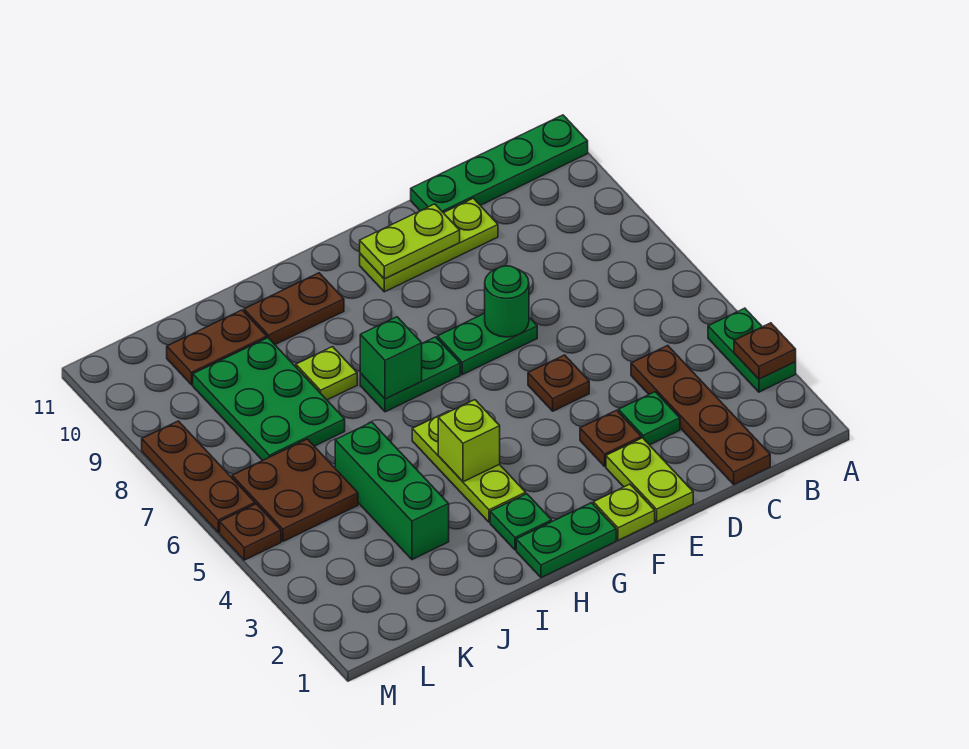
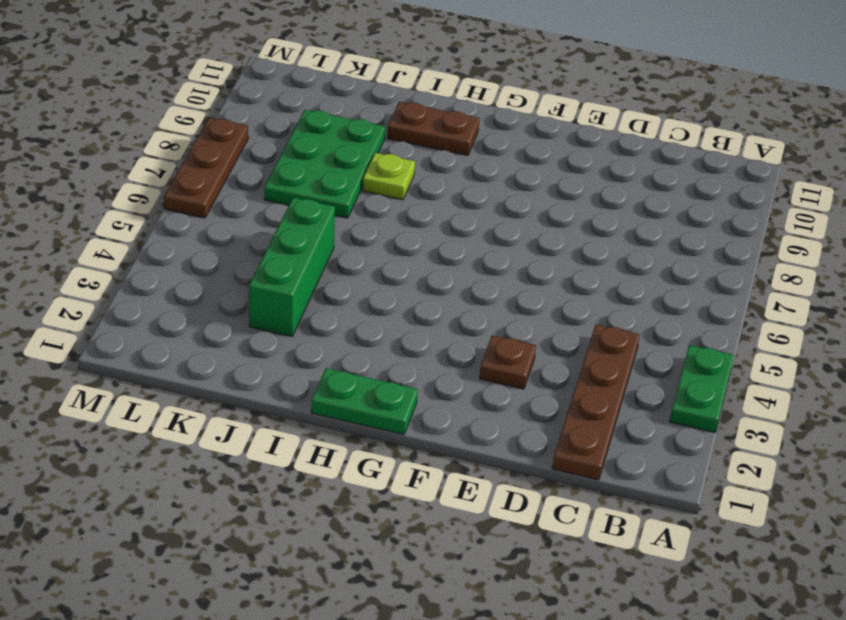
none -> green plate A11:D11 level 1
none -> green plate D3 level 1
none -> lime plate D10:F10 level 1

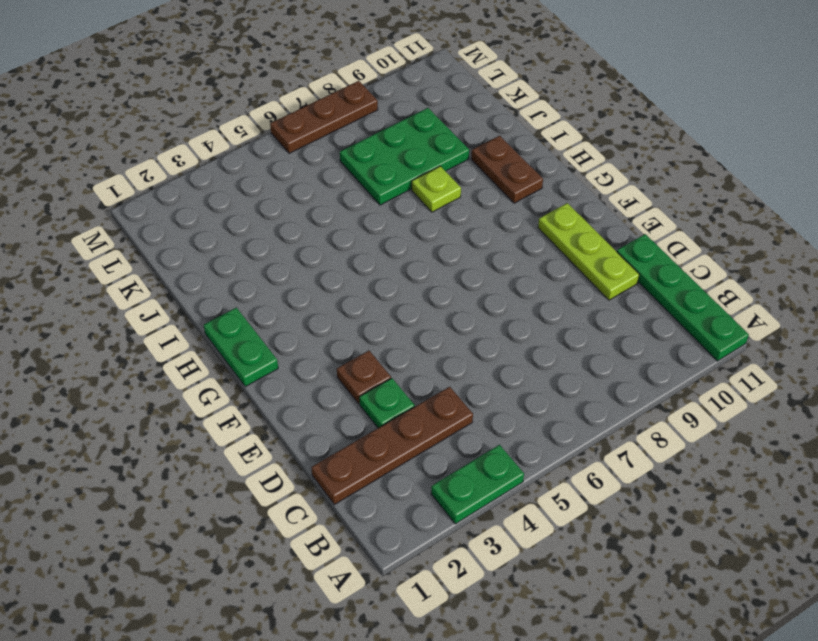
none -> lime plate E1:E2 level 1
none -> brown plate E5 level 1
none -> green plate E7:F7 level 1

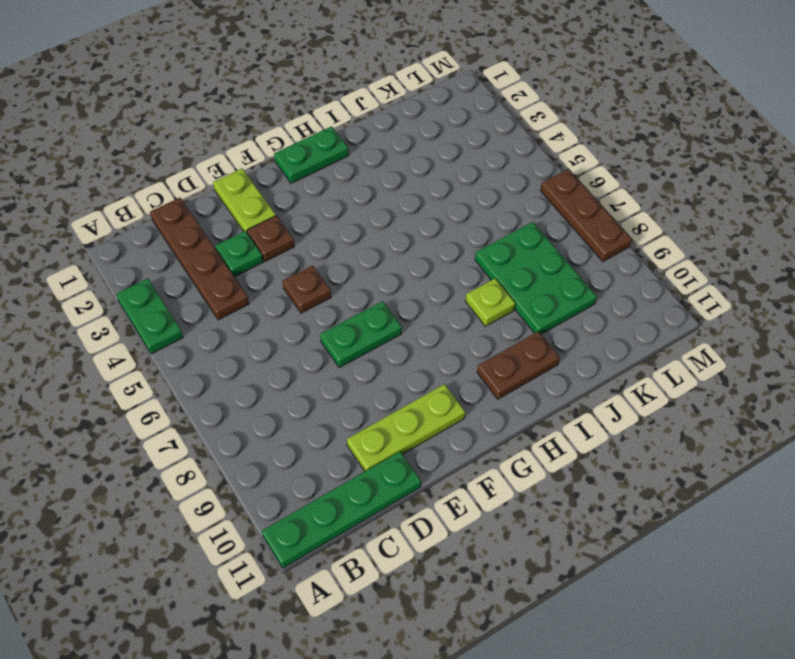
none -> lime plate F1 level 1
none -> green plate G7:H7 level 1
none -> green plate H2 level 1

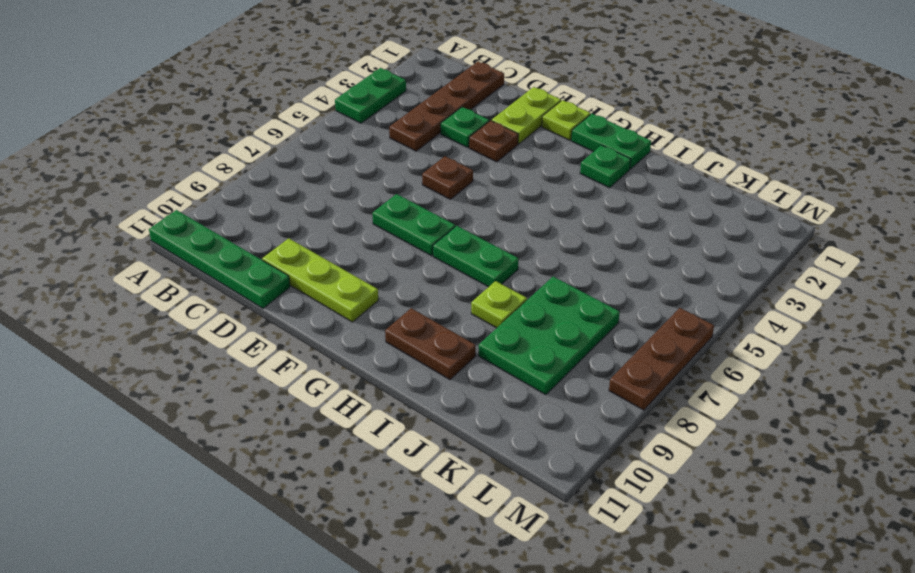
none -> lime plate H3:H5 level 1
none -> green brick J3:J5 level 1
none -> brown plate J10:K10 level 1

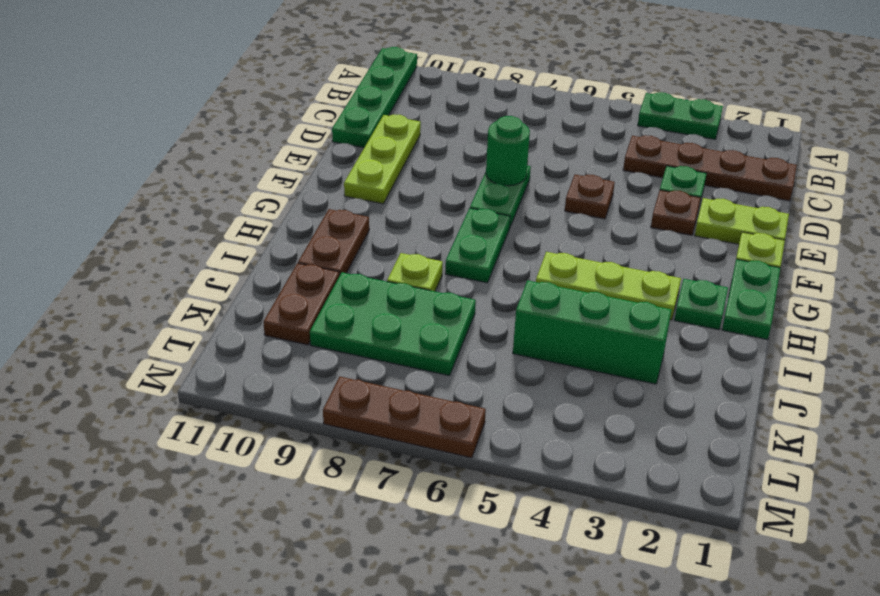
none -> brown plate K5:L6 level 1
none -> brown plate M5 level 1
none -> brown plate A3 level 2

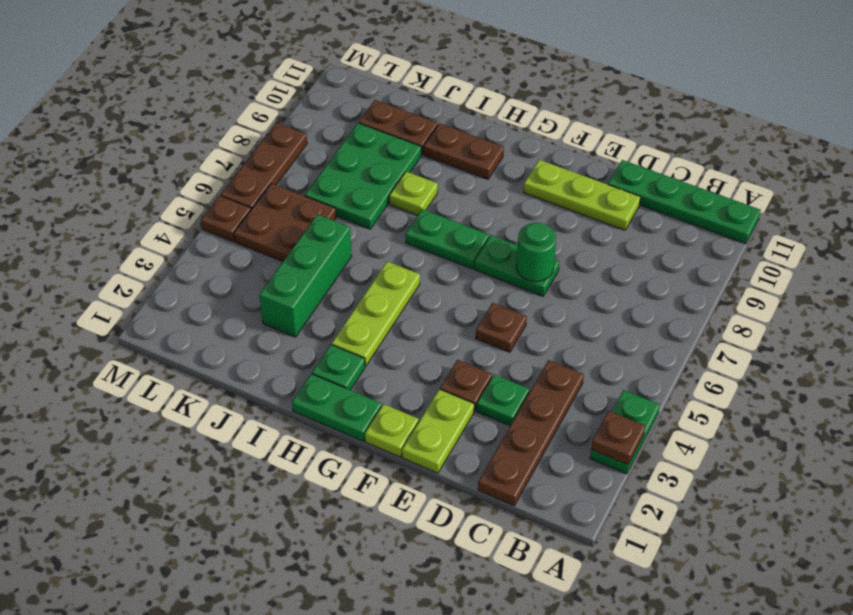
none -> lime plate E10:F10 level 2
none -> lime brick H4 level 2
none -> green brick H7 level 2

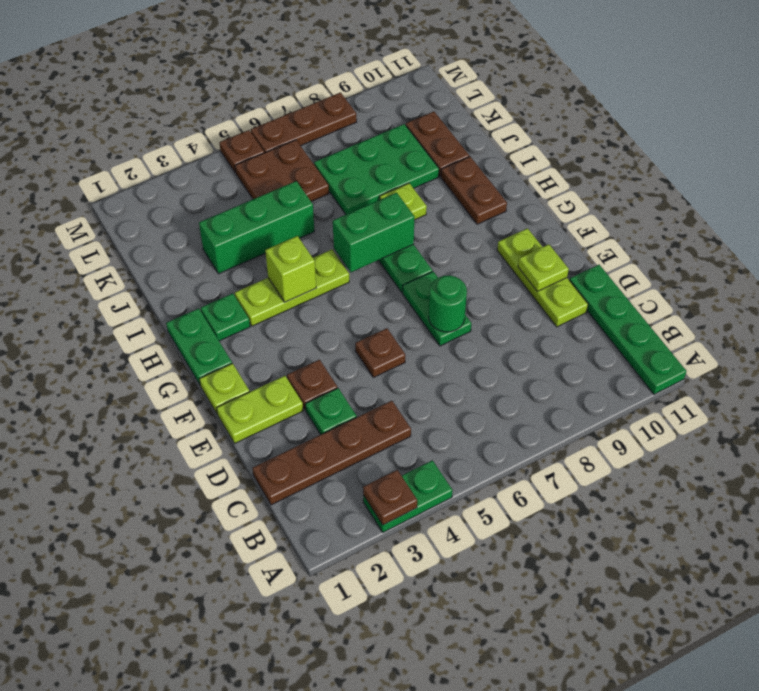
lime plate E10 level 2 -> lime plate E10:F10 level 2
green brick H6:H7 level 2 -> green brick H7 level 2

